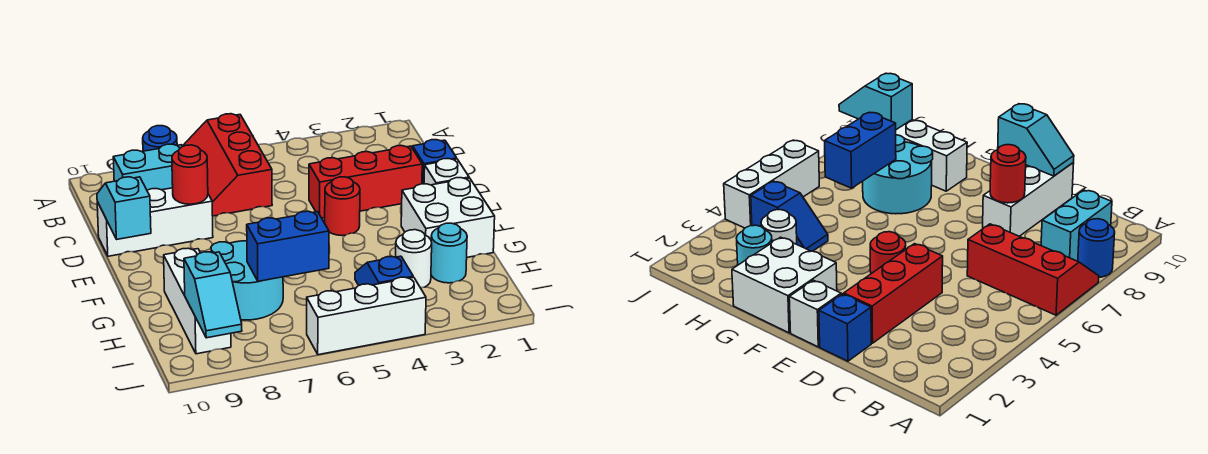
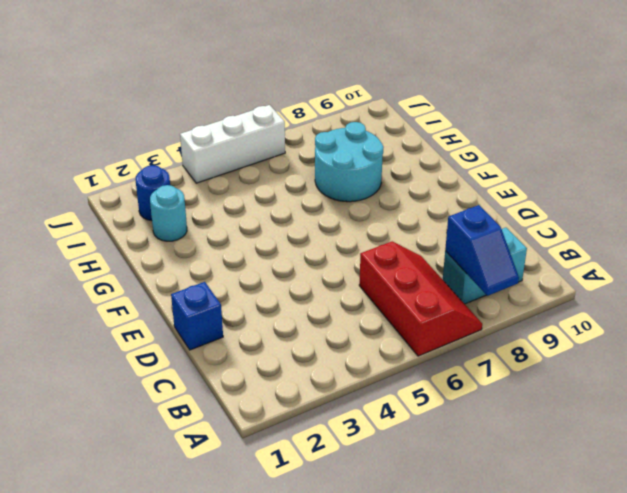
blue slope A8:B8 level 2 top B -> blue slope H4:I4 level 1 top I
blue round brick I2 level 1 -> blue round brick A8 level 1
none -> red brick D2:D4 level 1
none -> white brick D8:D10 level 1
none -> white brick E1 level 1

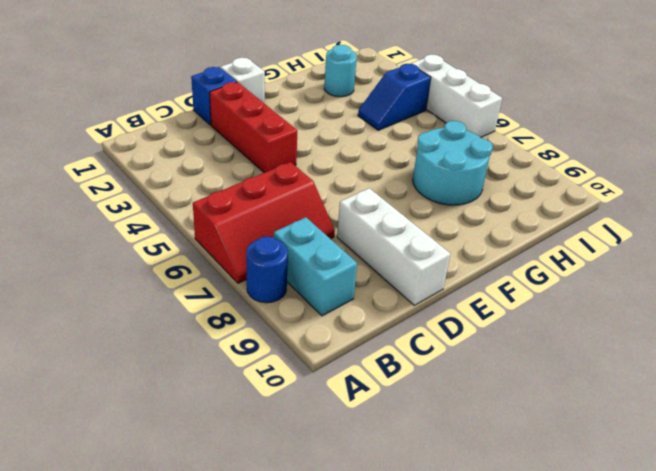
none -> red round brick E4 level 1
none -> white brick F1:G2 level 1
none -> white brick G9:I9 level 1

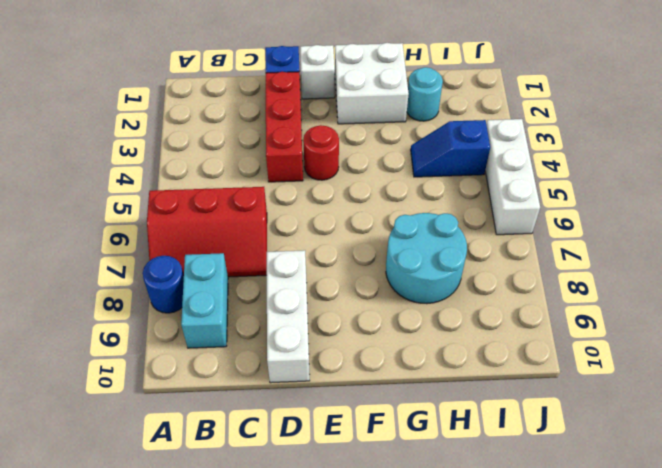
none -> white brick G9:I9 level 1
none -> white round brick H3 level 1
none -> red round brick D8 level 2

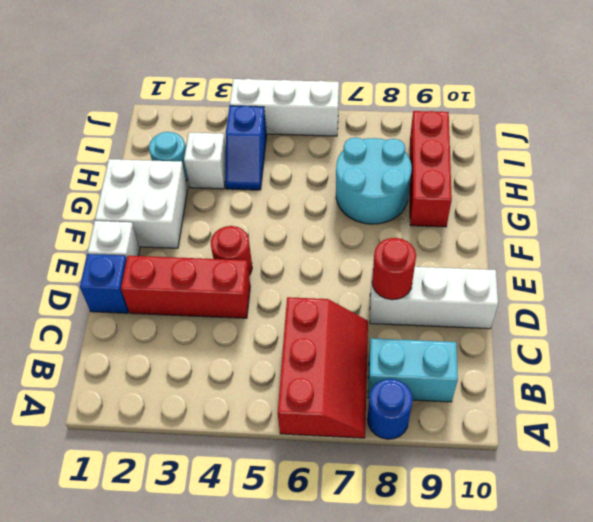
red brick G9:I9 level 1 -> white brick G9:I9 level 1
white brick H3 level 1 -> white round brick H3 level 1
none -> cyan slope D10:E10 level 2 top E
none -> blue brick H6:H7 level 2
none -> cyan slope I9:J9 level 2 top I

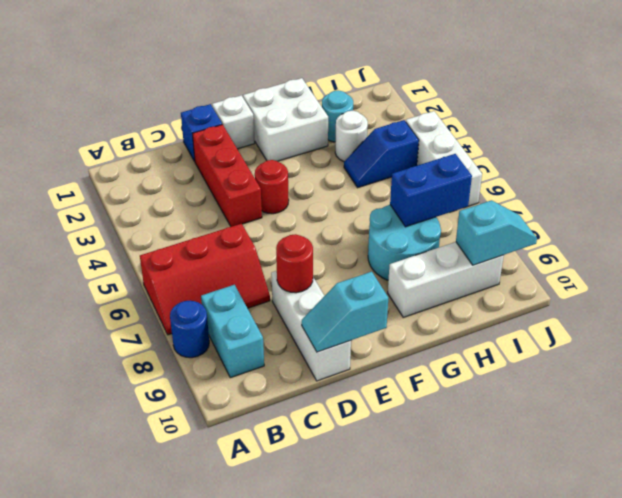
blue brick H7:I7 level 2 -> blue brick H6:H7 level 2

